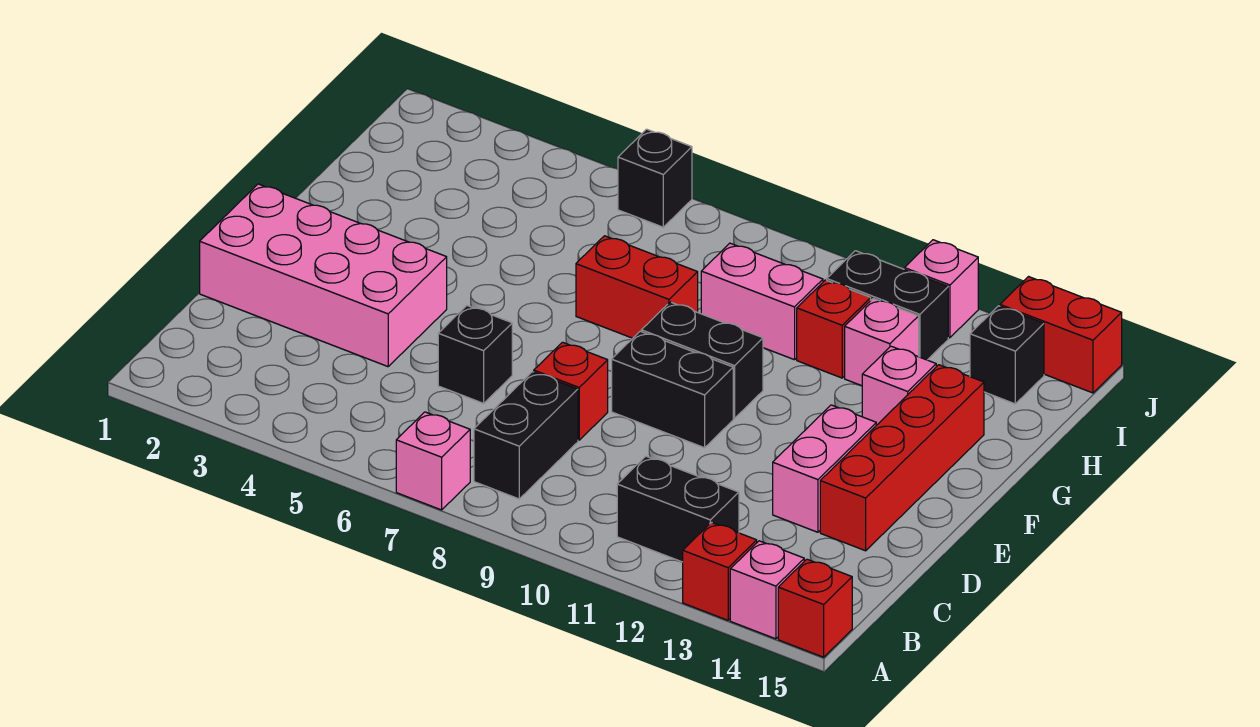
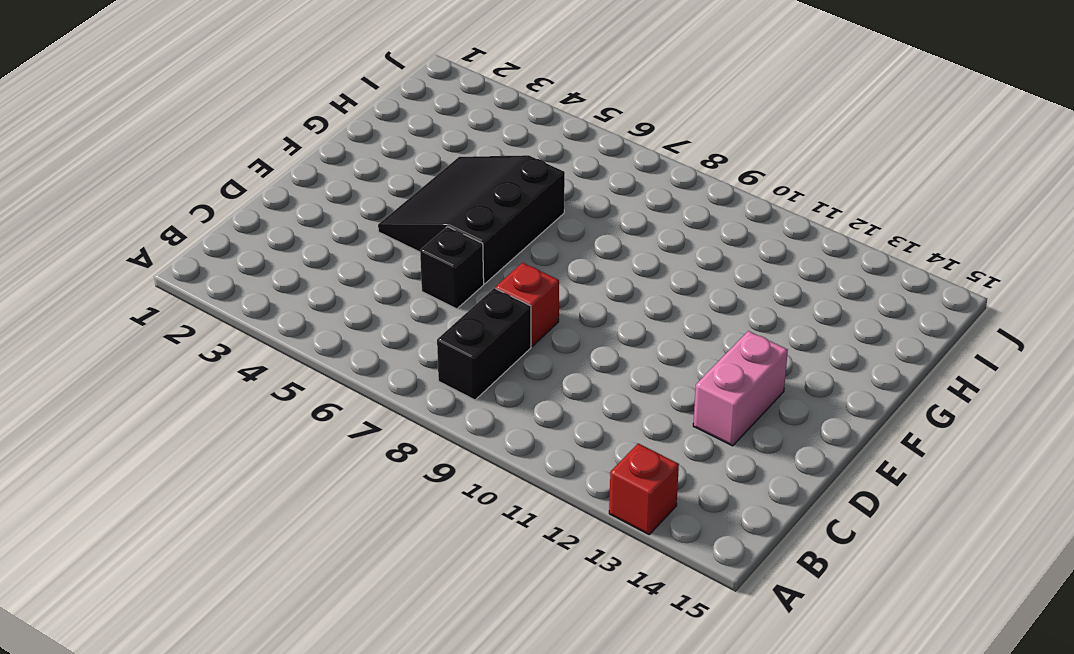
black slope E4:G6 level 1 top 6 -> pink brick D1:E4 level 1
none -> pink brick A7 level 1
none -> pink brick A14 level 1
none -> red brick A15 level 1

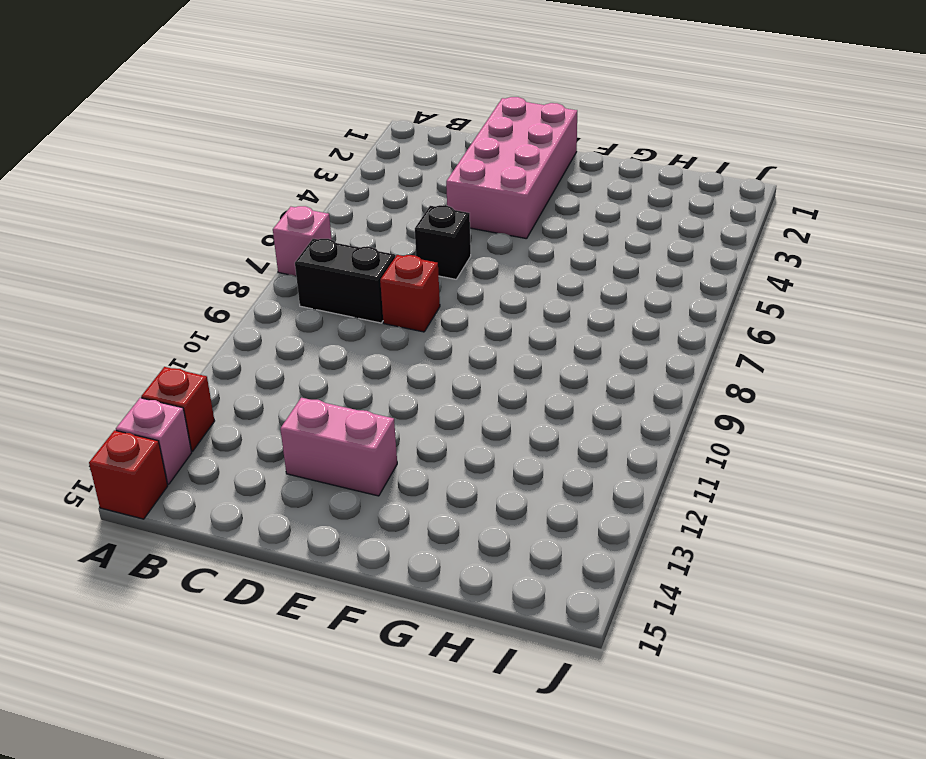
none -> black brick B11:B12 level 1
none -> red brick D14:G14 level 1
none -> black brick E9:E10 level 1

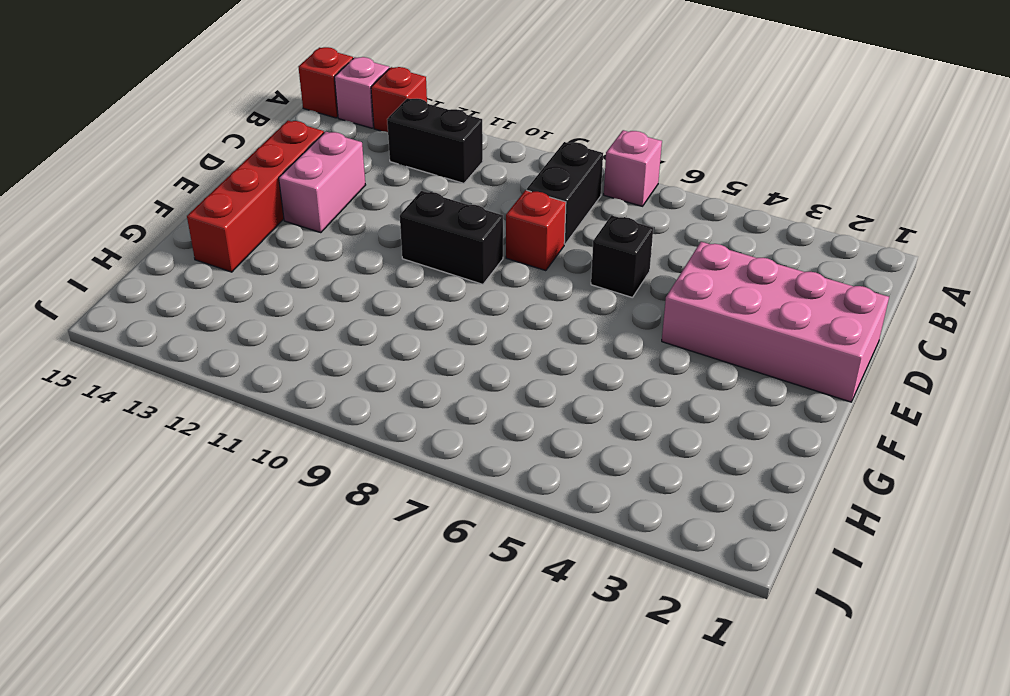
none -> black brick F9:F10 level 1
none -> red brick G7:G8 level 1
none -> pink brick G13 level 1

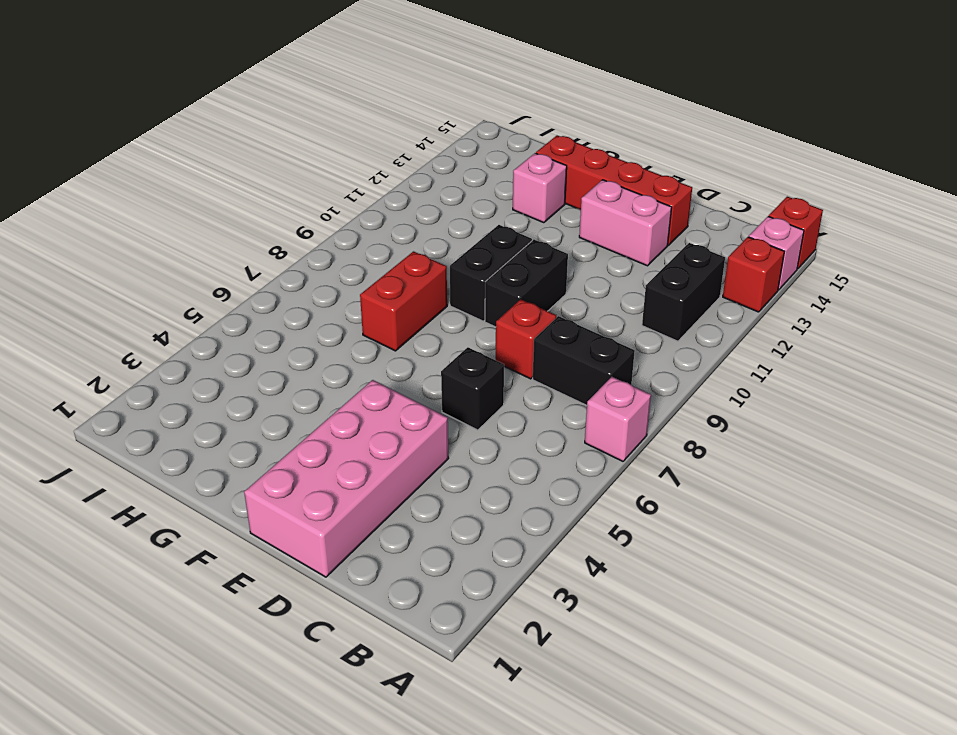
none -> pink brick H9:H10 level 1
none -> red brick H11 level 1
none -> pink brick H12 level 1

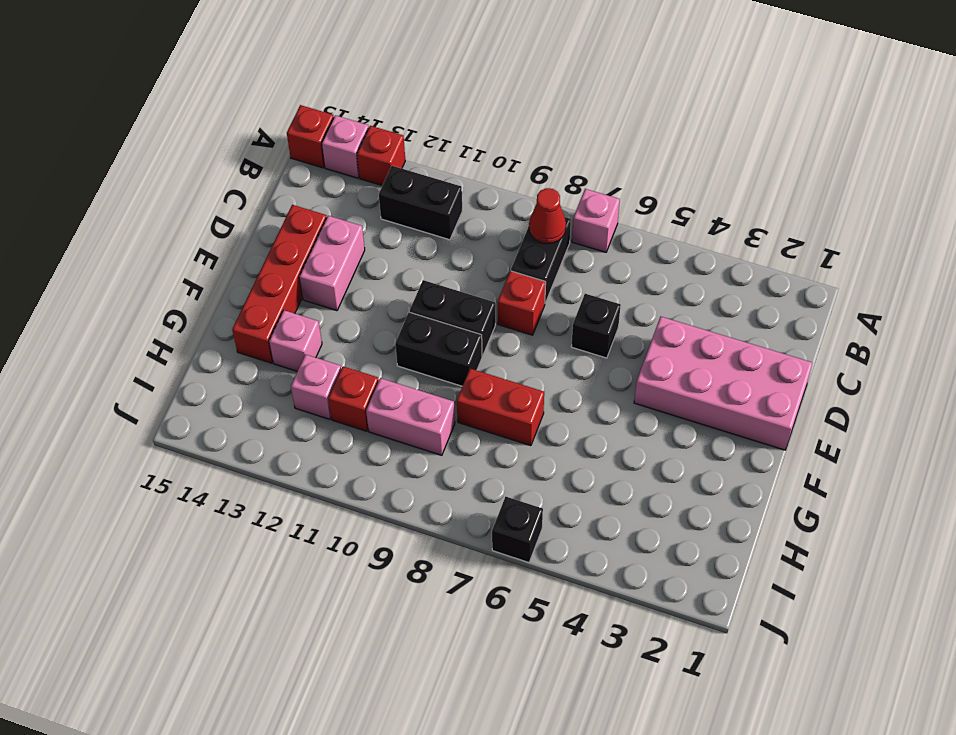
red cone B8 level 2 -> none
none -> black brick I11:I12 level 1
none -> black brick I14 level 1
none -> pink brick J12 level 1

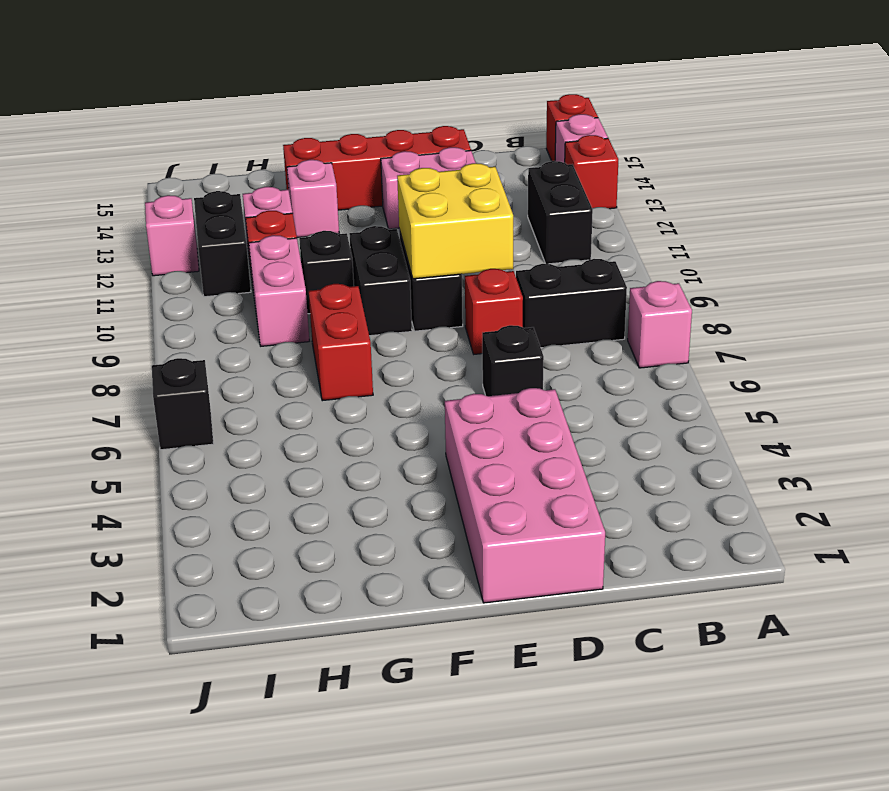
yellow brick D9:E10 level 2 -> none
black brick G10 level 1 -> black brick I14 level 1
none -> red brick J14:J15 level 1

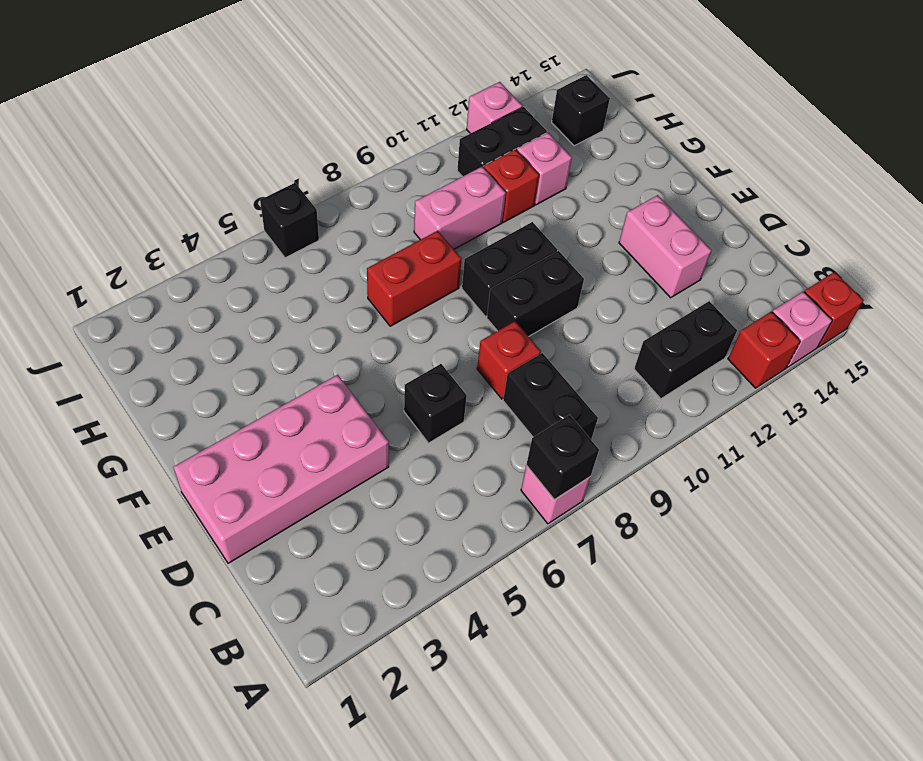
black brick A7 level 2 -> none
none -> red brick D14:G14 level 1
none -> pink brick G13 level 1
none -> red brick J14:J15 level 1

